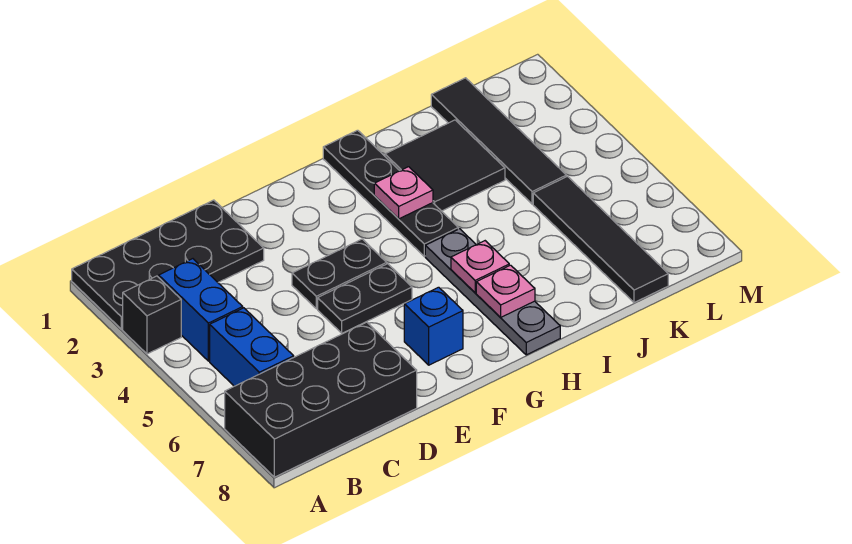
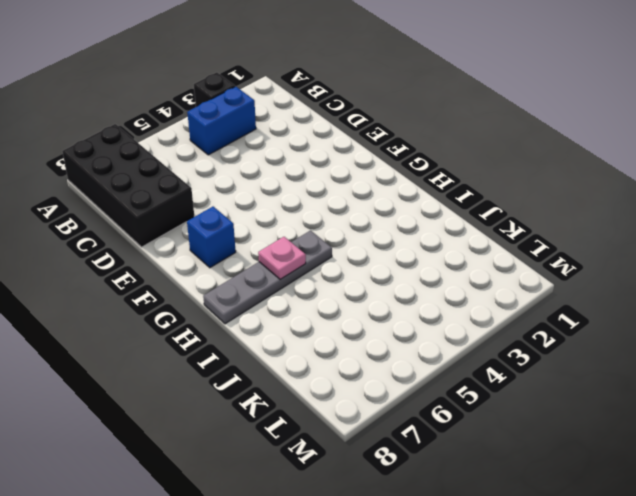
none -> black plate A1:D2 level 1
none -> blue brick B5:B6 level 1
none -> black plate E4:F4 level 1

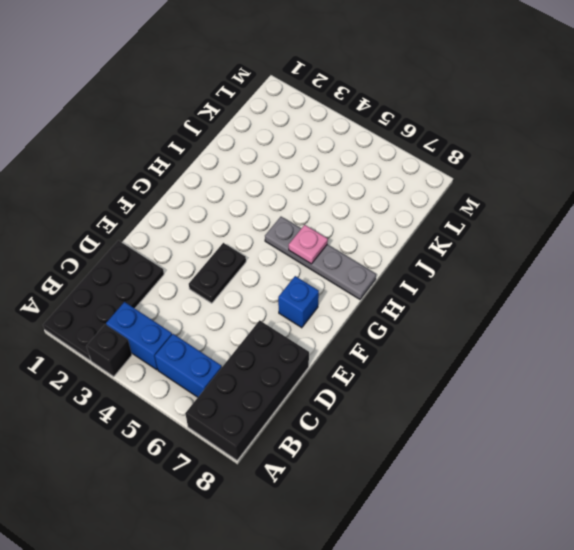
none -> black plate E5:F5 level 1
none -> black plate H1:H4 level 1
none -> black tile I2:J3 level 1

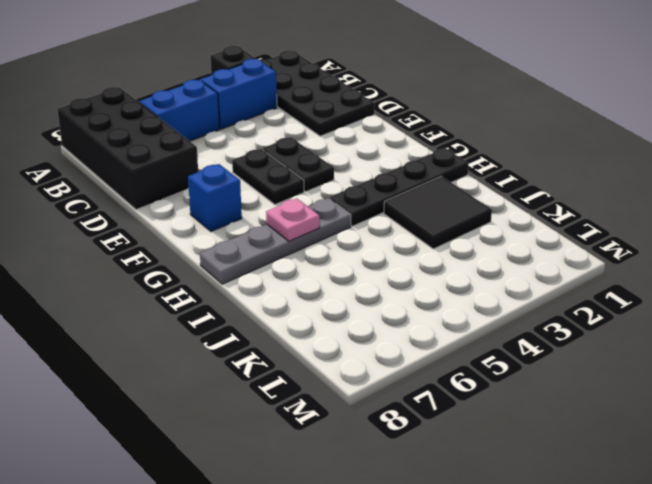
none -> black tile K1:K4 level 1
none -> black tile K5:K8 level 1
none -> pink plate H3 level 2

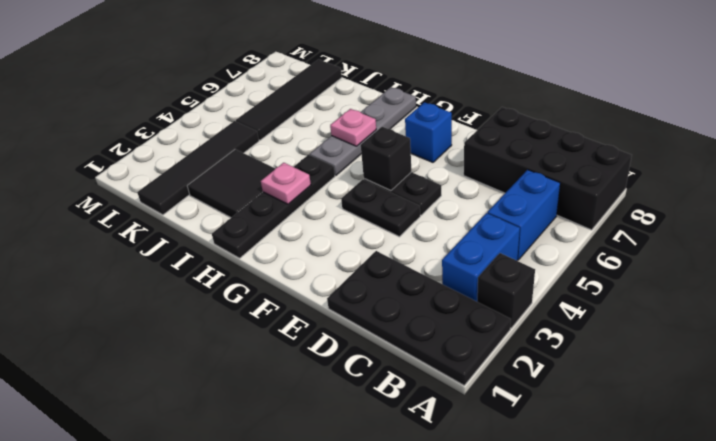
black brick F5 level 2 -> none
none -> pink plate H7 level 2

